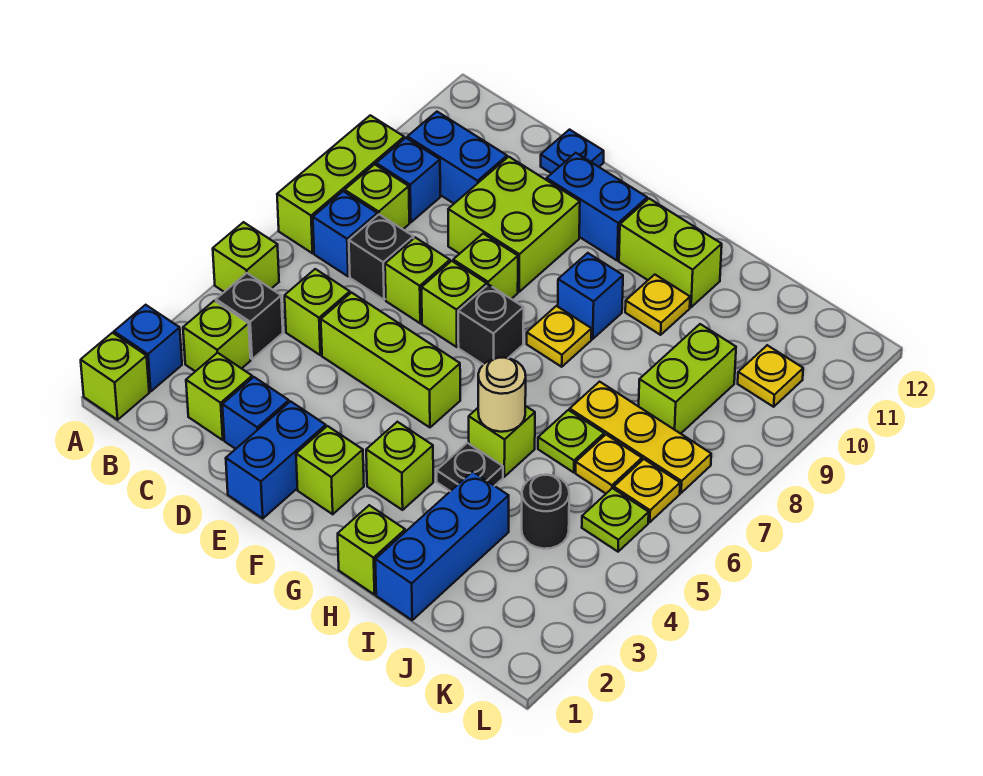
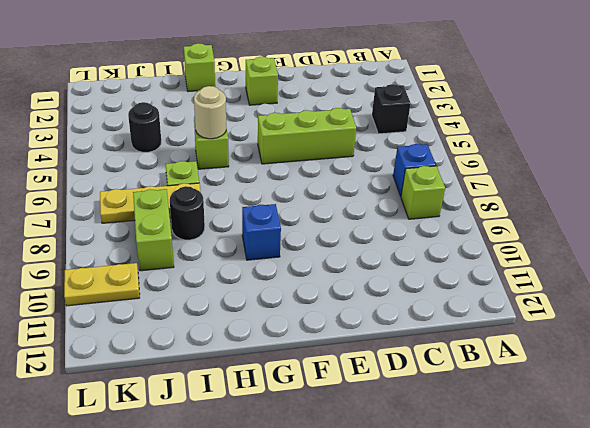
black round brick I8 level 1 -> none
yellow plate K10:L10 level 1 -> yellow plate K10 level 1
none -> lime brick A1 level 1
none -> blue brick A2 level 1
none -> lime brick A5 level 1
none -> lime brick A7:A9 level 1

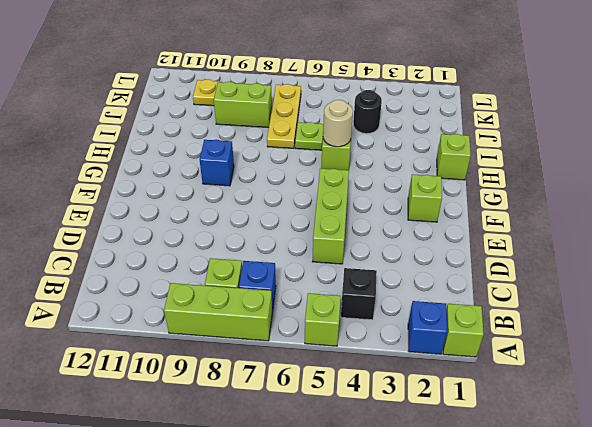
none -> lime brick B3 level 1
none -> blue brick B9 level 1
none -> blue brick B10:C10 level 1
none -> lime brick C2 level 1

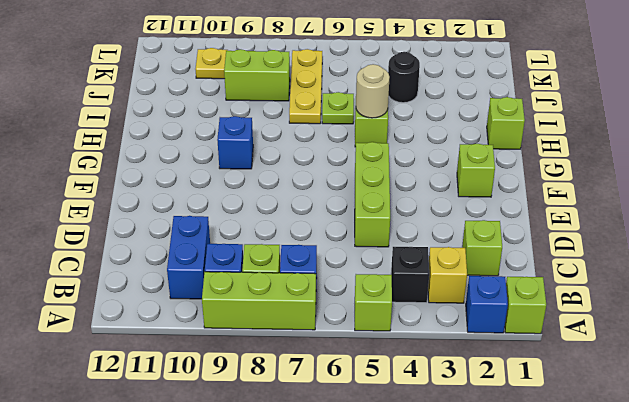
yellow brick B3 level 1 -> lime brick B3 level 1
none -> lime brick C5 level 1
none -> black brick C7 level 1
none -> blue brick D2 level 1
none -> lime brick D7 level 1

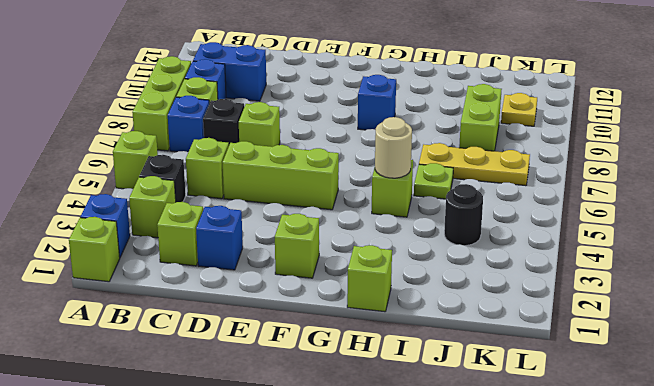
none -> lime brick D9:E10 level 1
none -> blue plate D12 level 1
none -> blue brick E1:E2 level 1
none -> lime brick E7 level 1

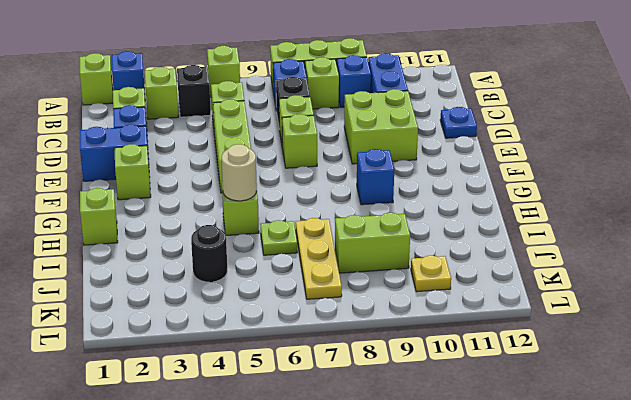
none -> lime brick E8 level 1
none -> blue brick E11:F11 level 1
none -> black brick F7 level 1
none -> lime brick G3 level 1

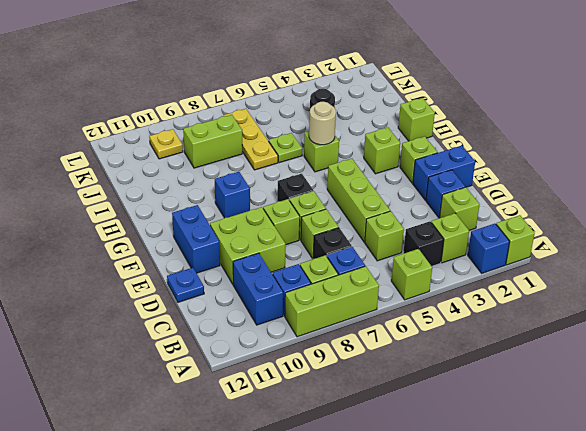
none -> yellow plate G8 level 1
none -> lime brick G11:H11 level 1
none -> black plate H4 level 1
none -> yellow plate H10 level 1

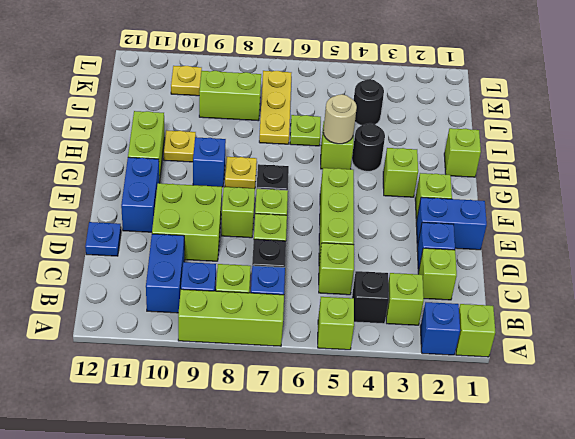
black round brick H4 level 1 -> black plate H4 level 1
none -> blue brick I1:I3 level 1
none -> yellow plate J6 level 1
none -> lime plate K5 level 1
none -> yellow plate K6 level 1

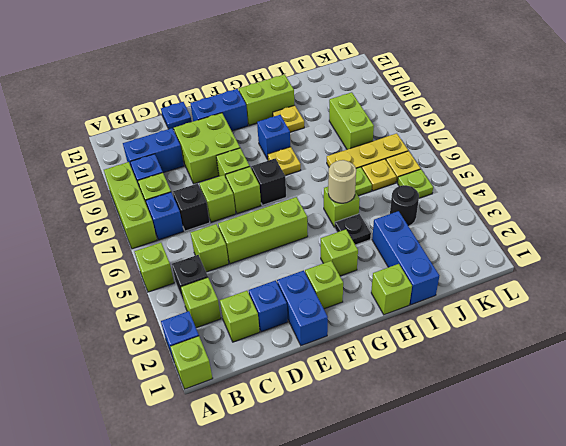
none -> yellow plate K10 level 1

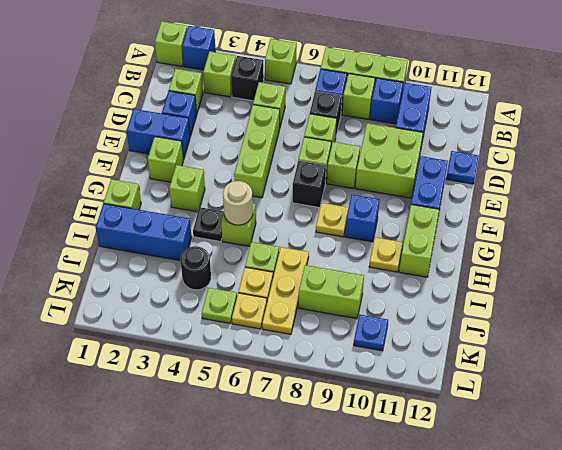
blue plate K10 level 1 -> yellow plate K10 level 1

